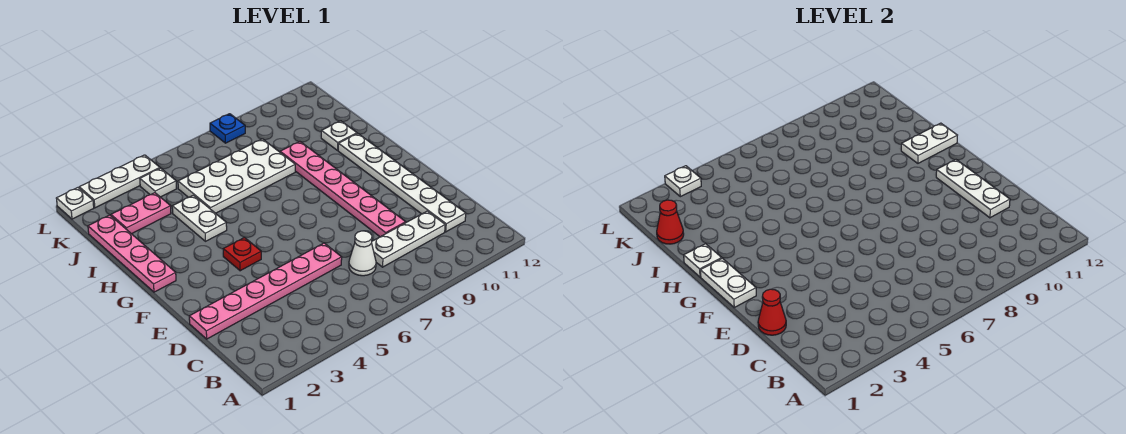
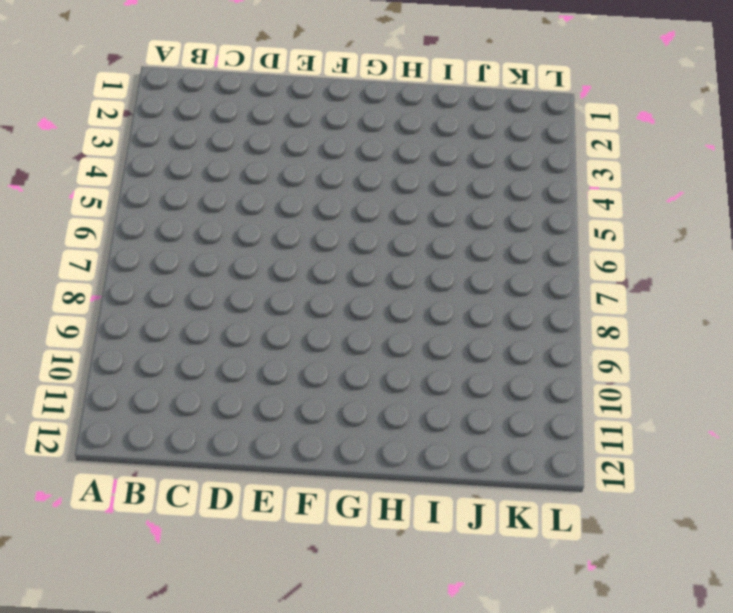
none -> white cone C7 level 1
none -> white plate C8:C10 level 1
none -> white plate C11:H11 level 1

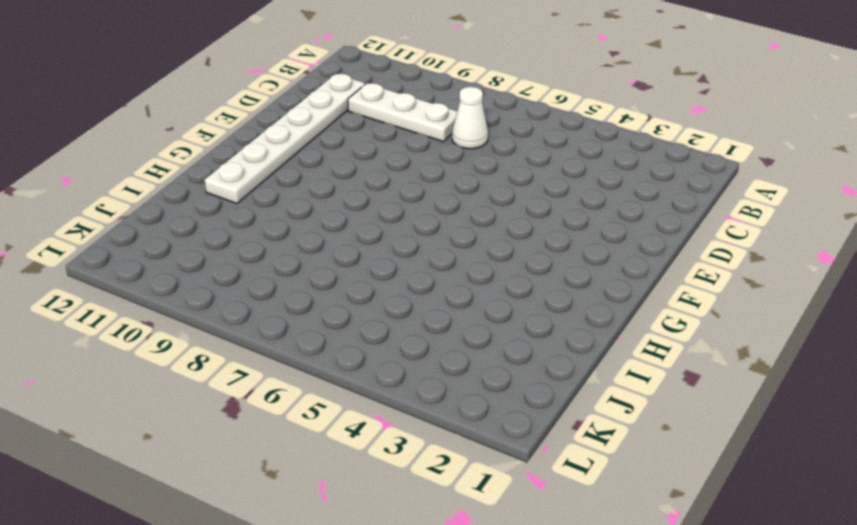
none -> pink plate D1:D6 level 1
none -> pink plate D9:I9 level 1
none -> red plate F4 level 1

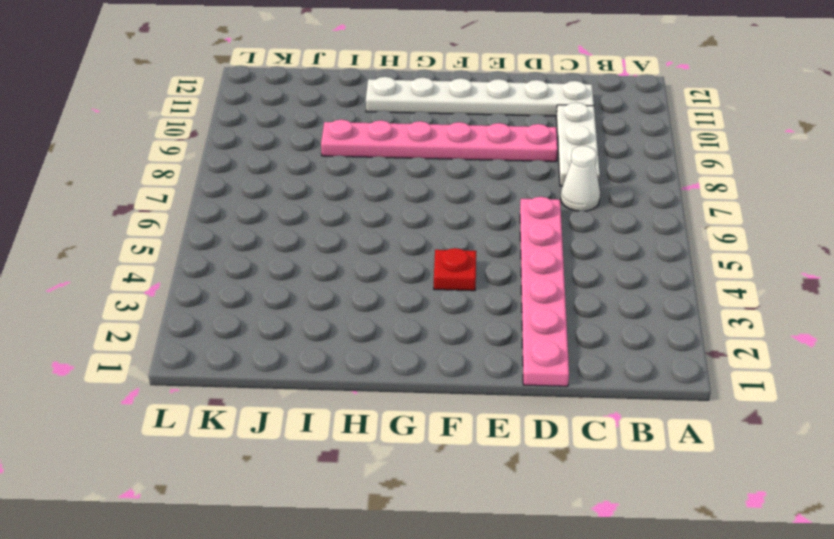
none -> pink plate G1:J1 level 1
none -> white plate H4:I4 level 1
none -> white plate I5:J8 level 1

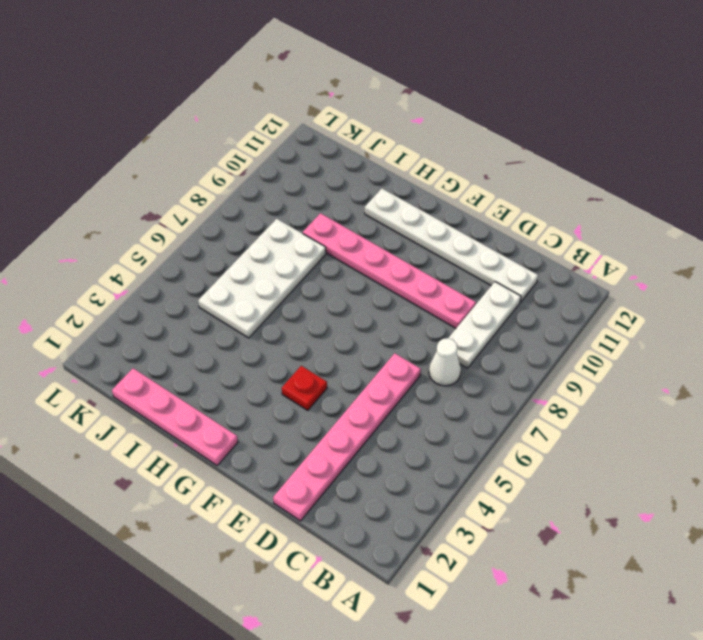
none -> white plate H4:I4 level 1
none -> white plate I11 level 1
none -> pink plate J2:J3 level 1

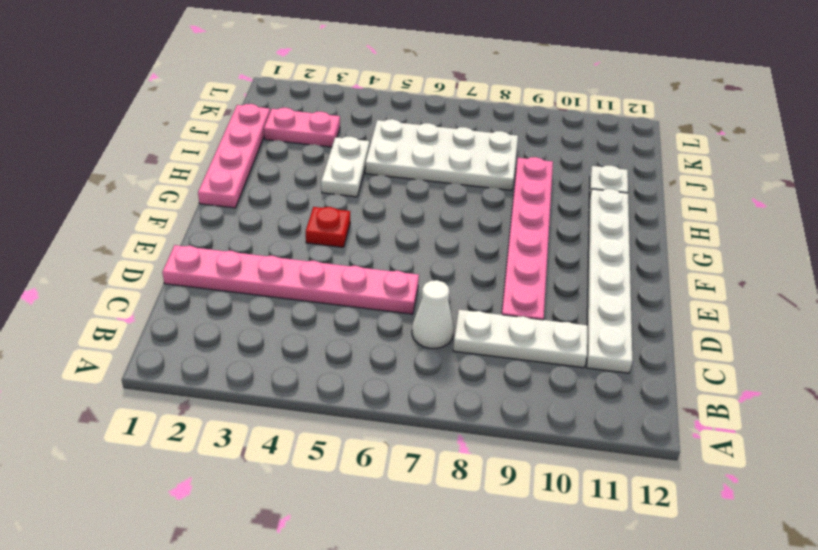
none -> white plate K4 level 1
none -> white plate L1 level 1
none -> white plate L2:L4 level 1

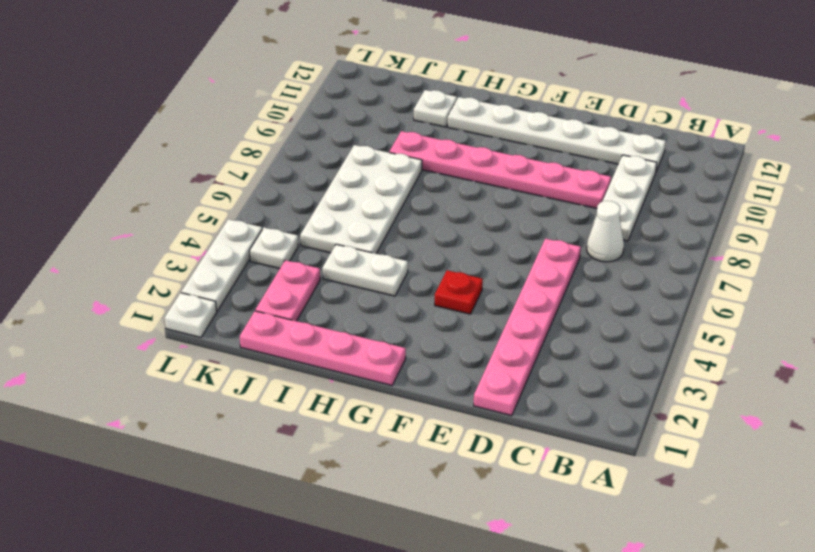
none -> blue plate L8 level 1
none -> red cone D1 level 2
none -> white plate D11:F11 level 2

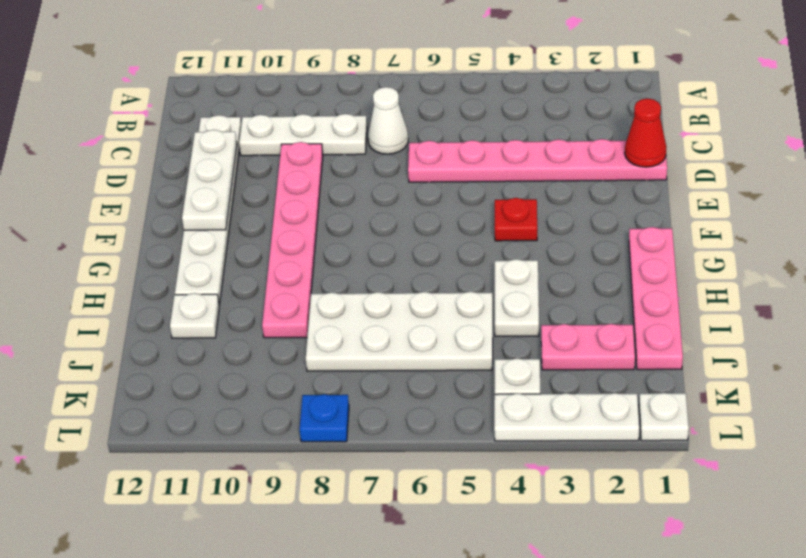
none -> white plate F1:G1 level 2
none -> white plate H1 level 2
none -> white plate H11:H12 level 2

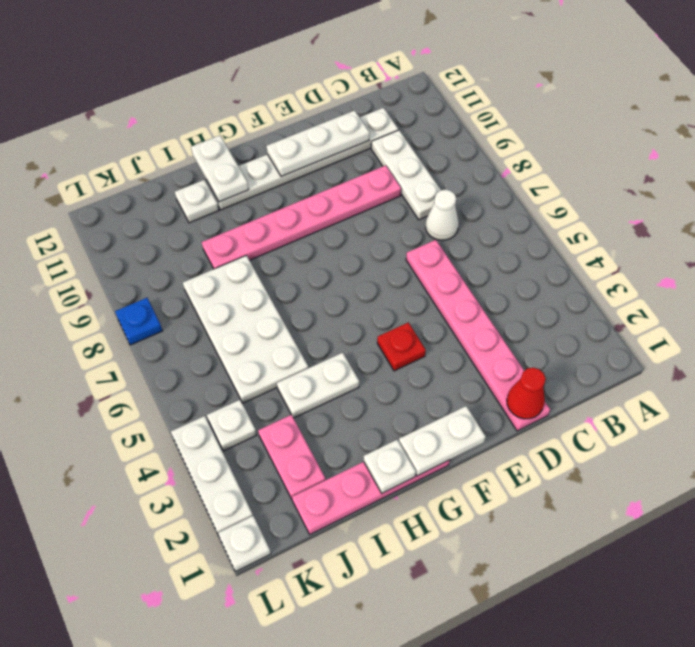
none -> red cone J1 level 2
none -> white plate L3 level 2

